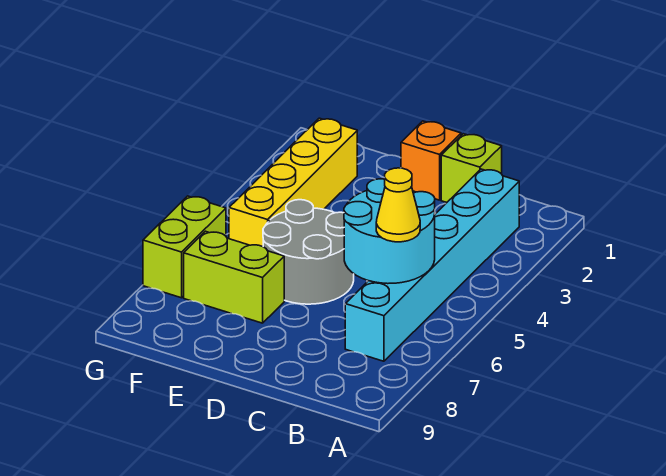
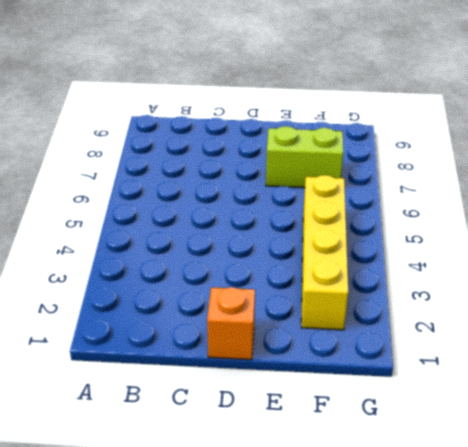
none -> cyan brick B2:B7 level 1
none -> lime brick C1 level 1

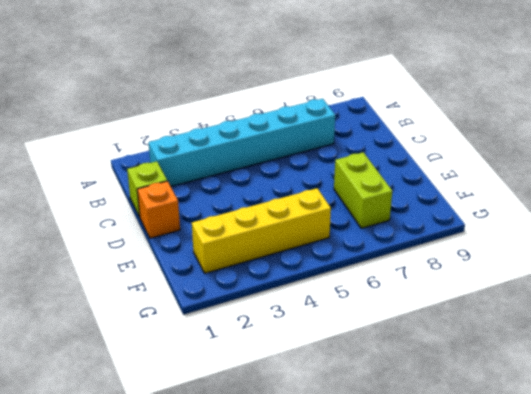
none -> grey round brick D5:E6 level 1
none -> lime brick G6:G7 level 1

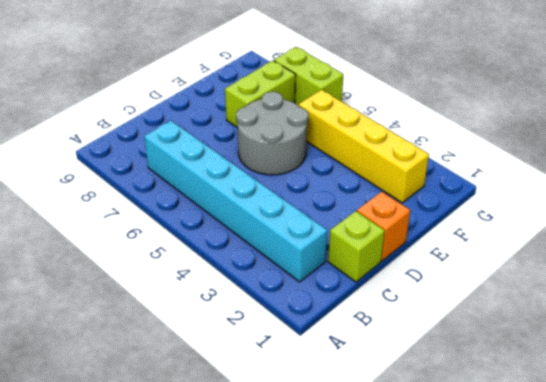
none -> cyan round brick B5:C6 level 2
none -> yellow cone B6 level 3

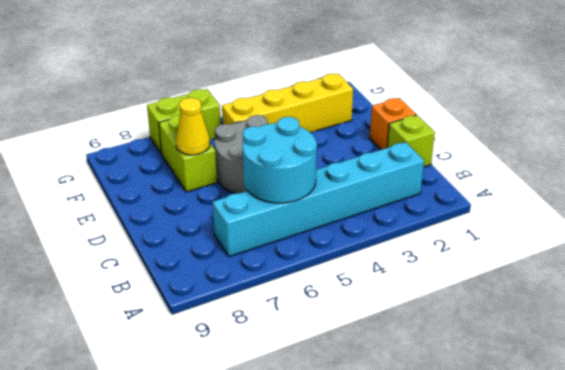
yellow cone E7 level 2 -> yellow cone B6 level 3

